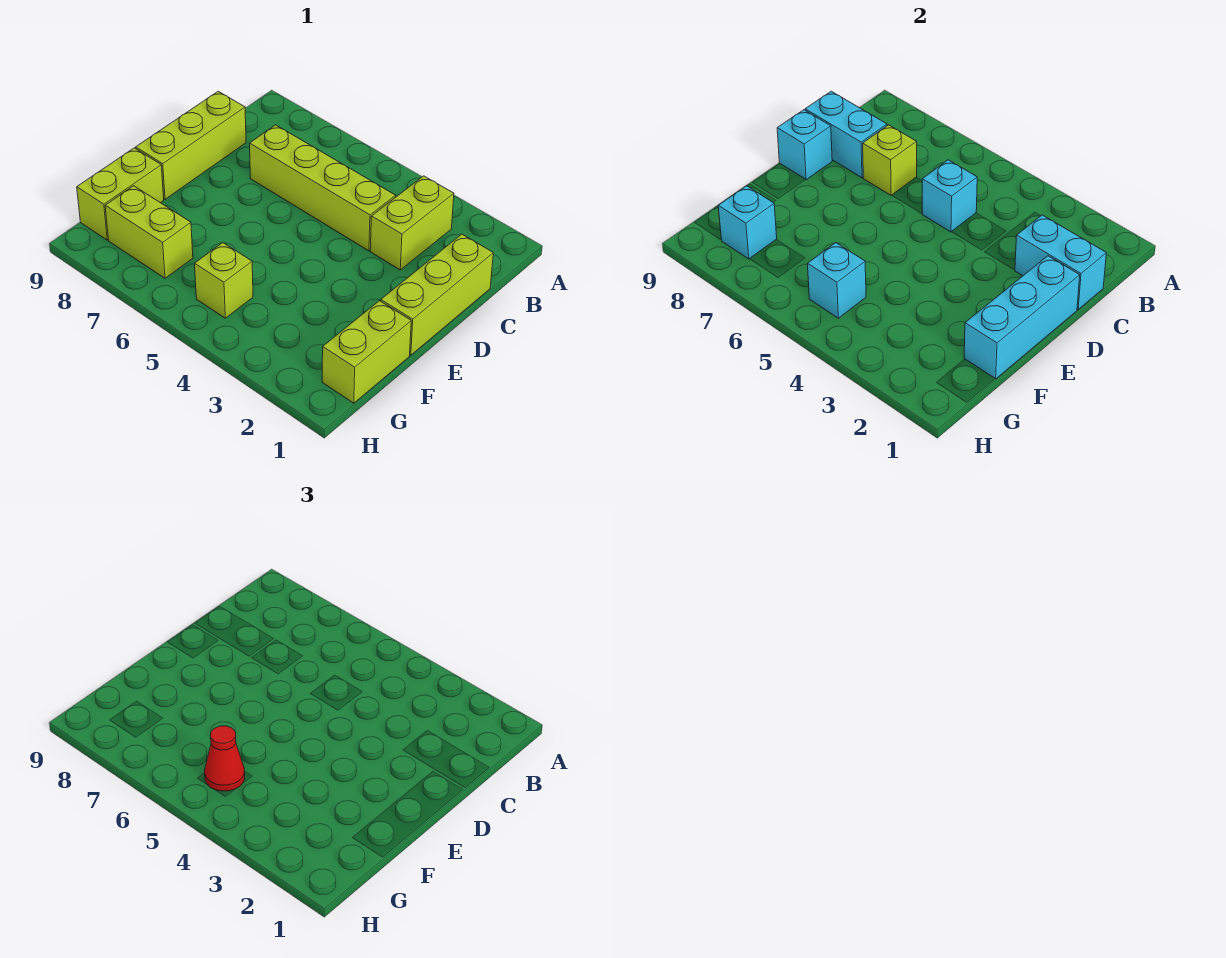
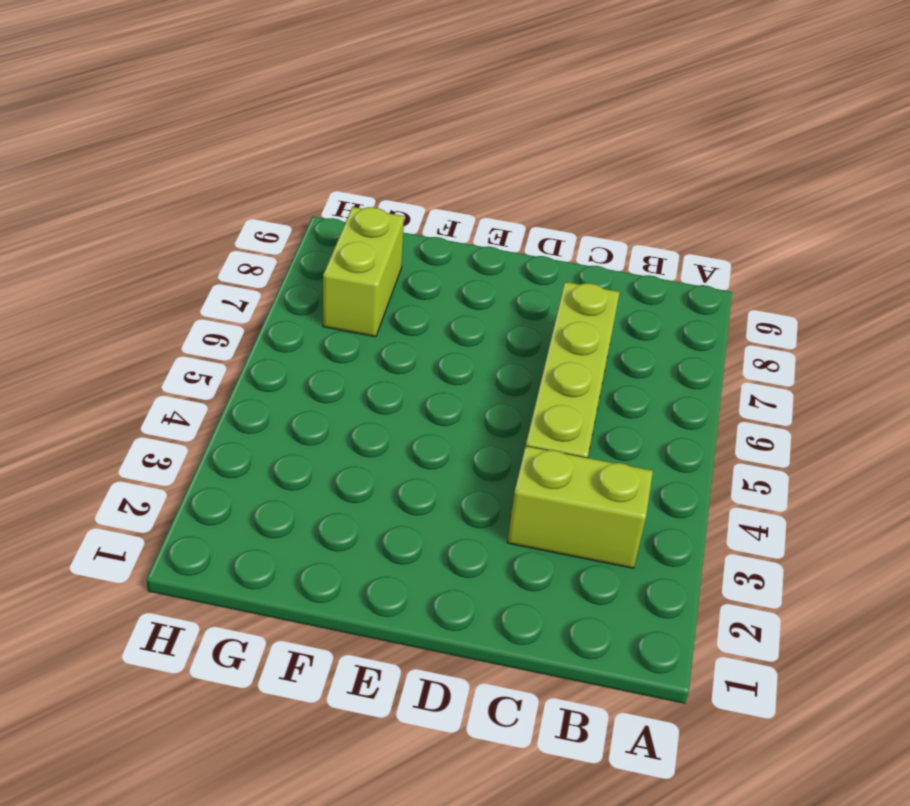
none -> lime brick C1:E1 level 1
none -> lime brick C9:E9 level 1
none -> lime brick F1:G1 level 1

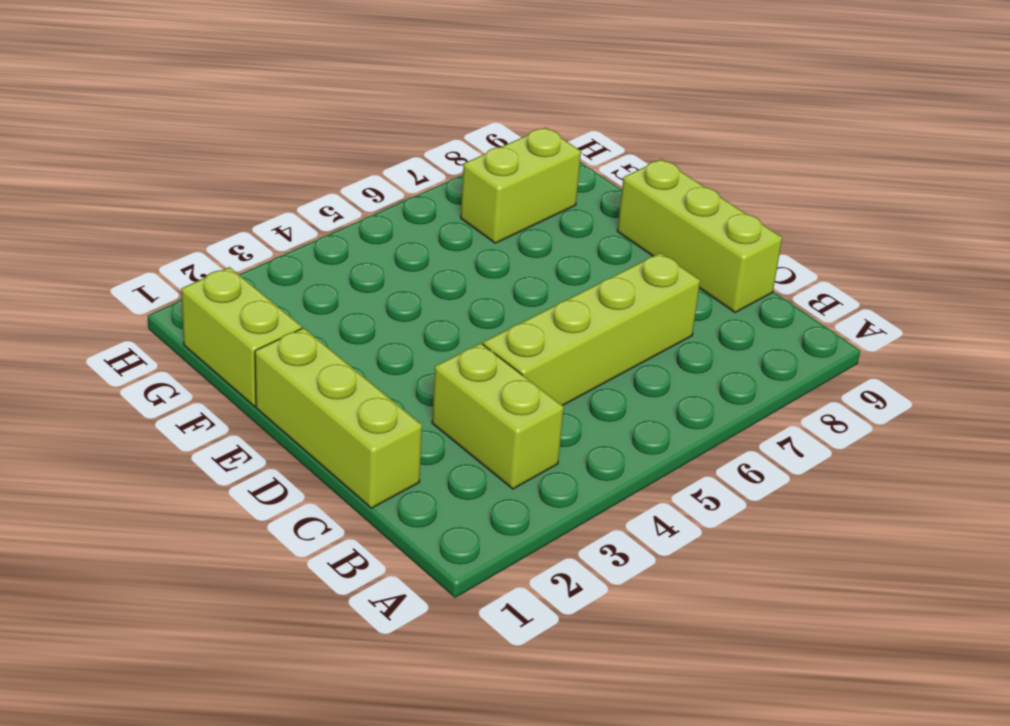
none -> lime brick F9:G9 level 1
none -> lime brick G5 level 1
none -> cyan brick C1:C2 level 2

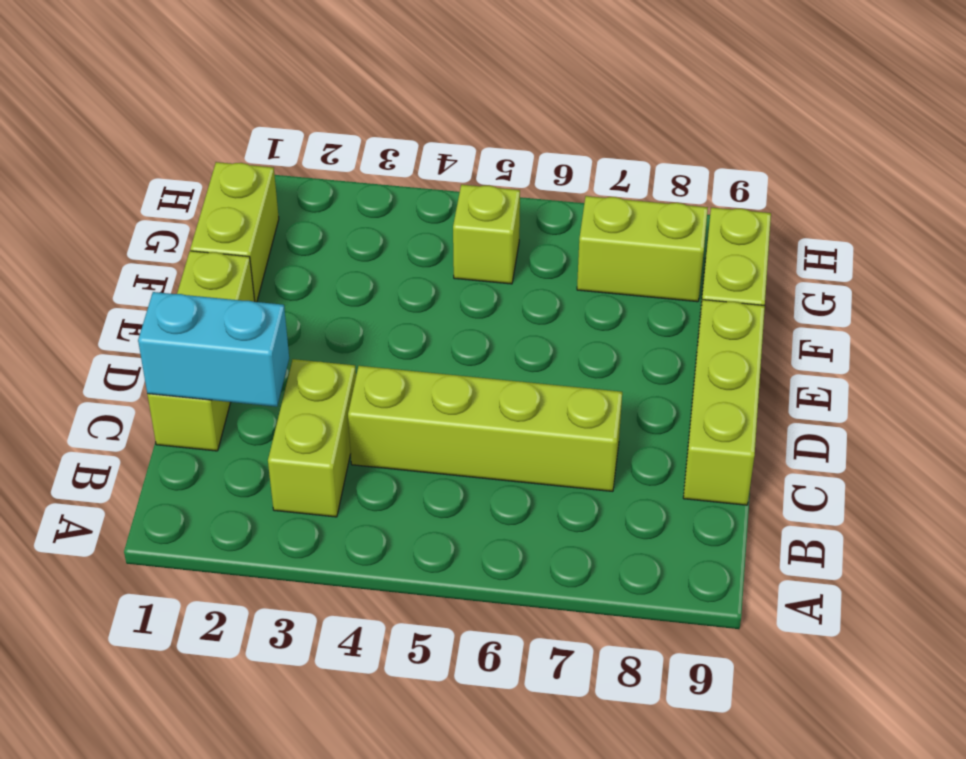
none -> cyan brick C5 level 2
none -> lime brick C7 level 2
none -> cyan brick C8:C9 level 2

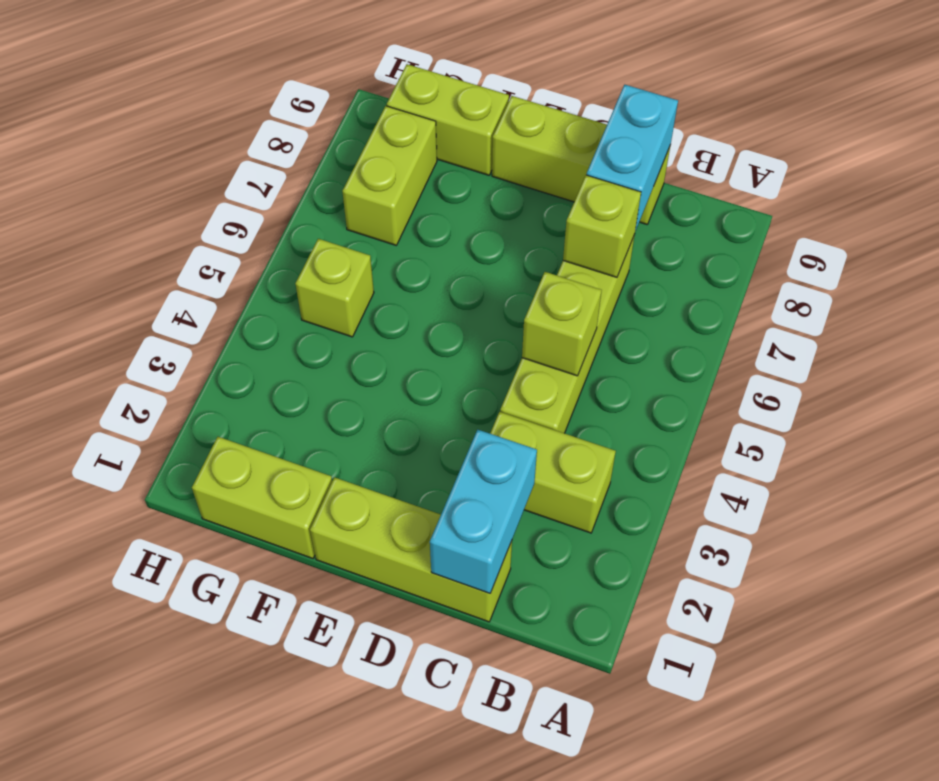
lime brick C5 level 2 -> cyan brick C5 level 2
none -> cyan brick D1:F1 level 2
none -> cyan brick D9 level 2
none -> cyan brick G5 level 2

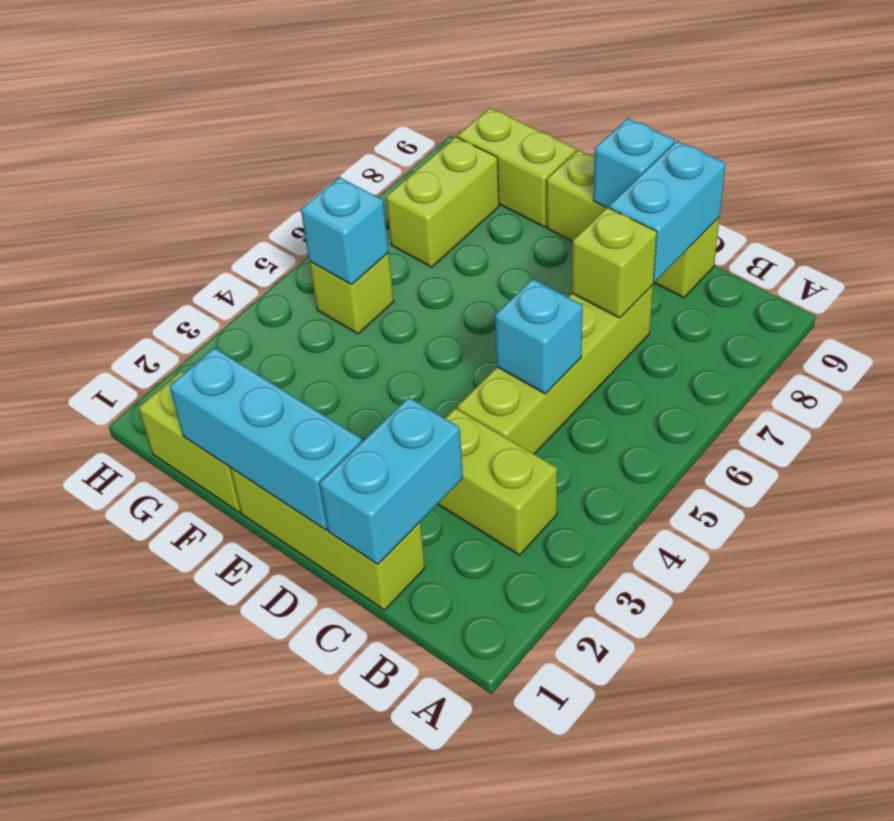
none -> cyan brick G8 level 2
none -> red cone G5 level 3

